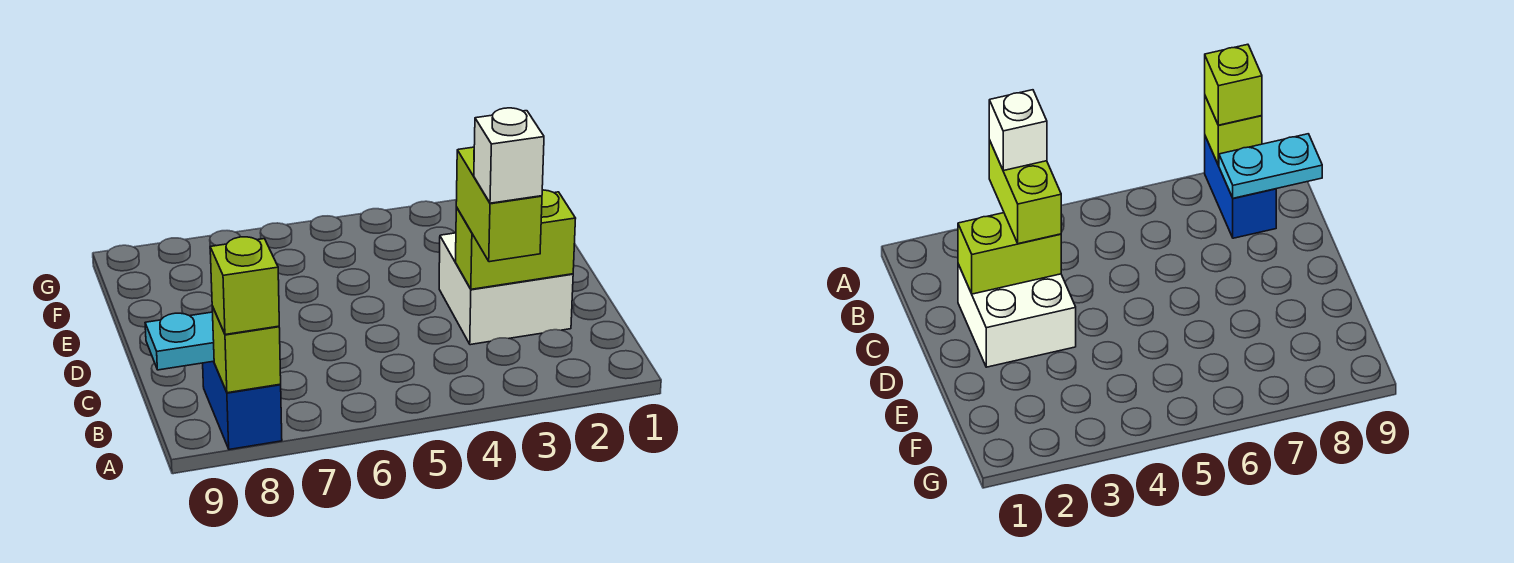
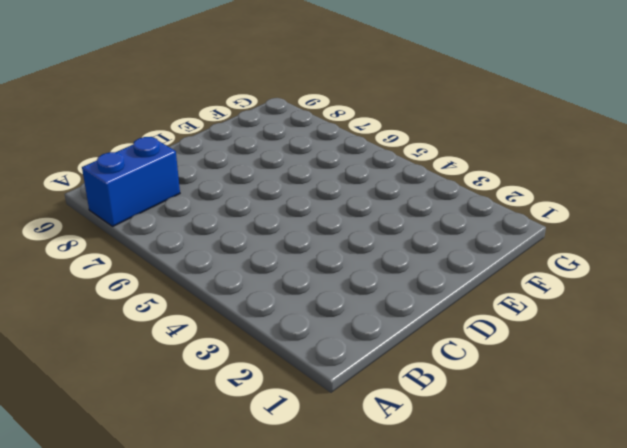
none -> white brick C2:D3 level 1
none -> lime brick A8 level 2

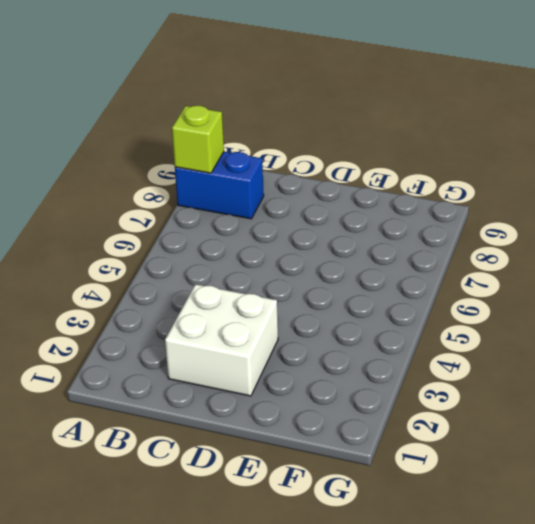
none -> cyan plate B8:B9 level 2
none -> lime brick C2:C3 level 2

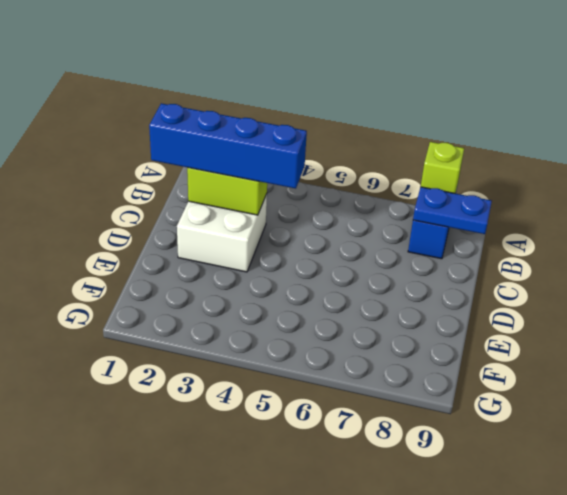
blue plate B8:B9 level 2 -> cyan plate B8:B9 level 2
blue brick C1:C4 level 3 -> lime brick B3:C3 level 3
none -> lime brick A8 level 3
none -> white brick B3 level 4

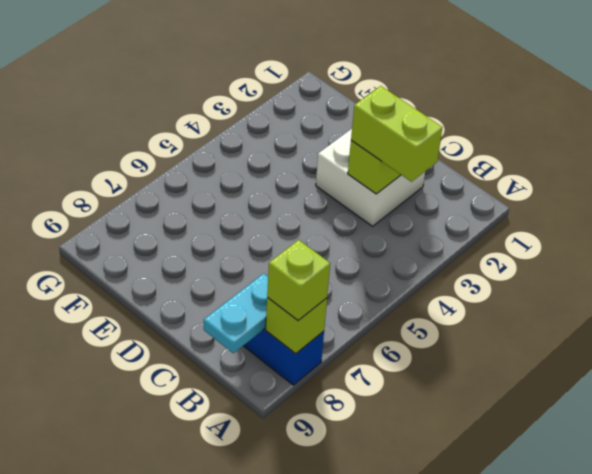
none -> white brick B3 level 4

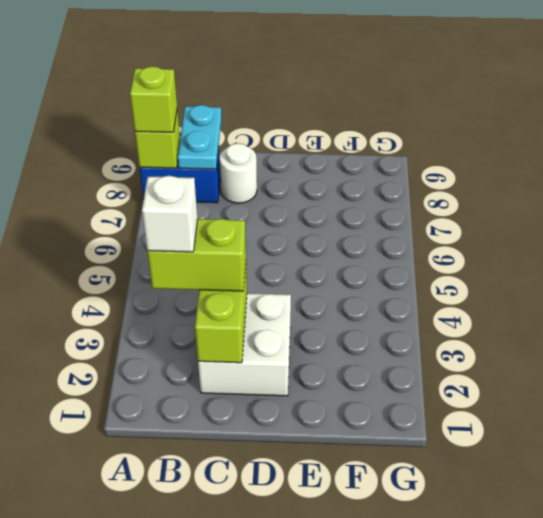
white round brick C8 level 1 -> none

